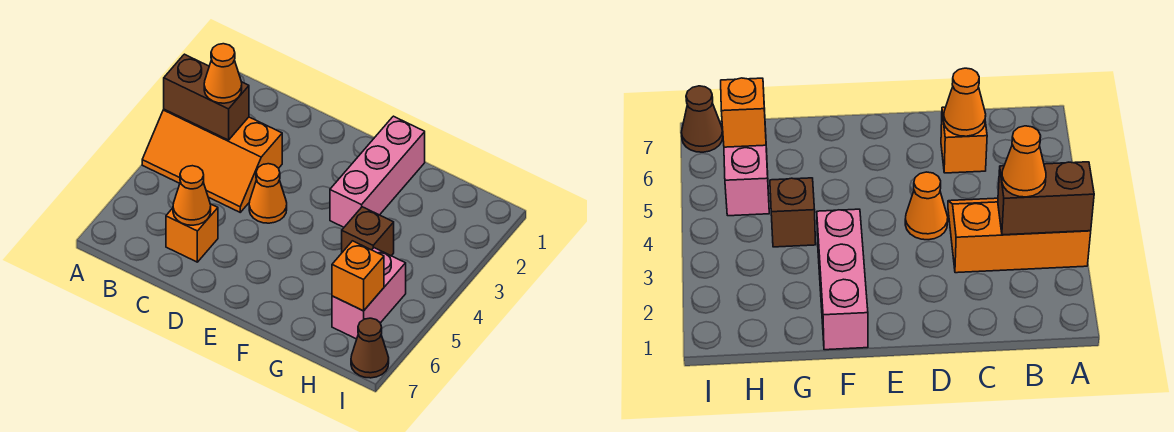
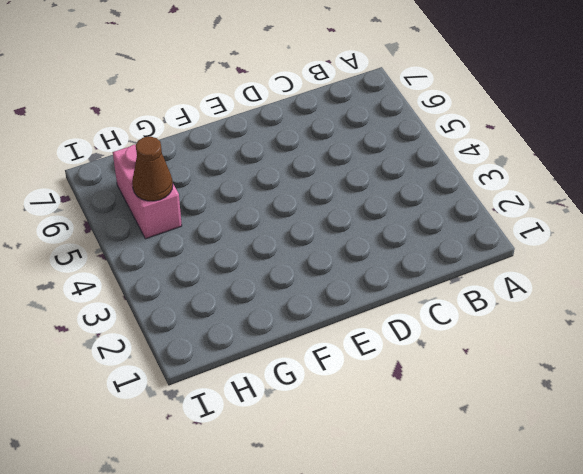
brown cone H5 level 2 -> brown cone I7 level 1
none -> orange slope A3:C4 level 1 top 3
none -> orange brick C6 level 1

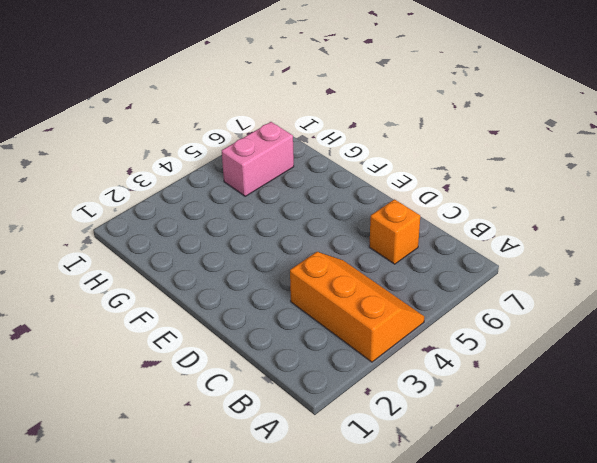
none -> orange cone D4 level 1
none -> pink brick F1:F3 level 1

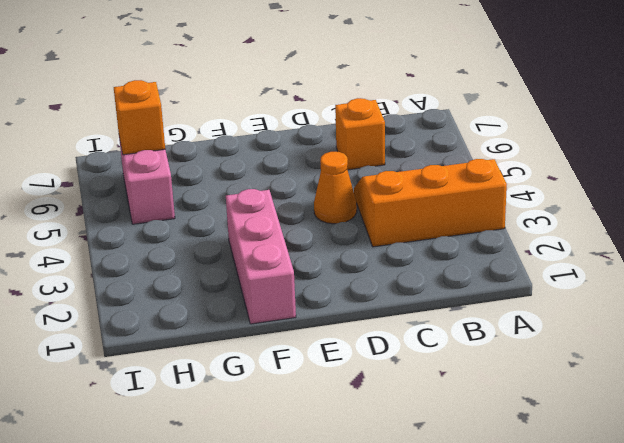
none -> brown brick G4 level 1
none -> brown cone I7 level 1

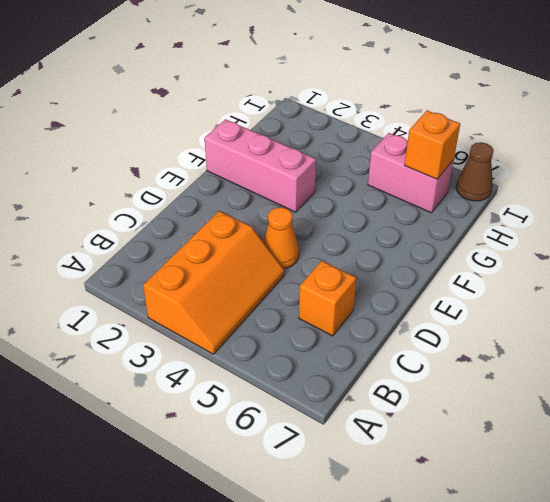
none -> brown brick G4 level 1
none -> brown brick A3:B3 level 2

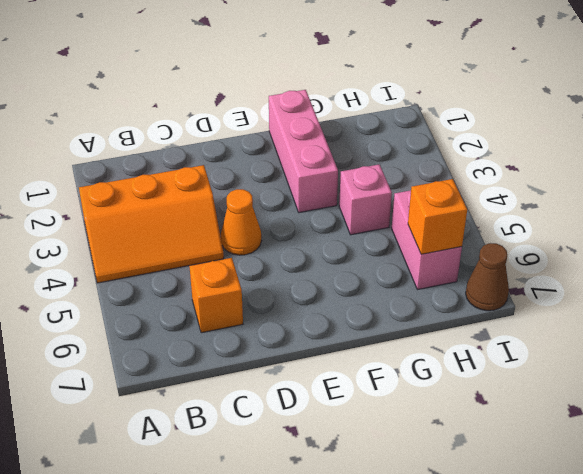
pink brick G4 level 1 -> brown brick G4 level 1
none -> brown brick A3:B3 level 2
none -> orange cone C6 level 2

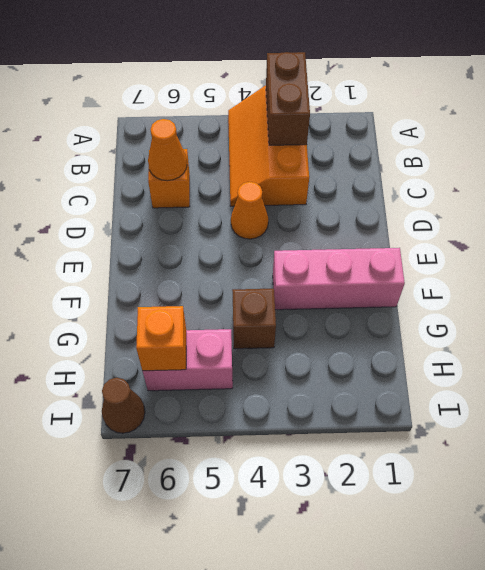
none -> orange cone B3 level 3

